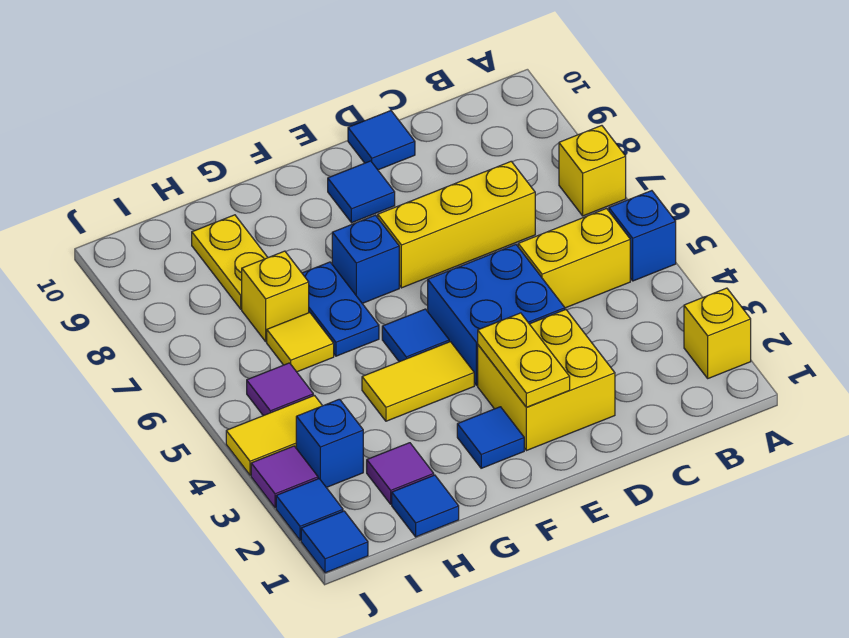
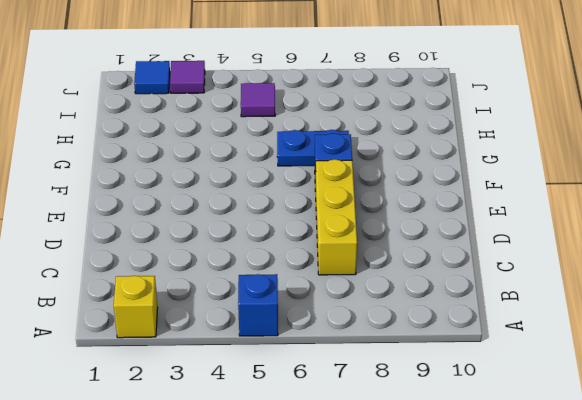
none -> yellow brick A7 level 1
none -> yellow brick B5:C5 level 1
none -> yellow brick D2:E3 level 1

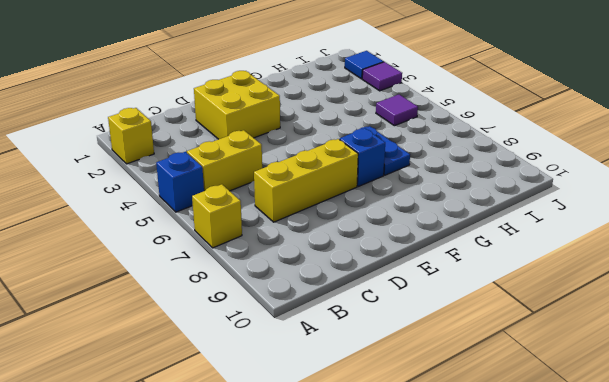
none -> blue brick D4:E5 level 1
none -> blue tile D10 level 1
none -> blue tile E9 level 1

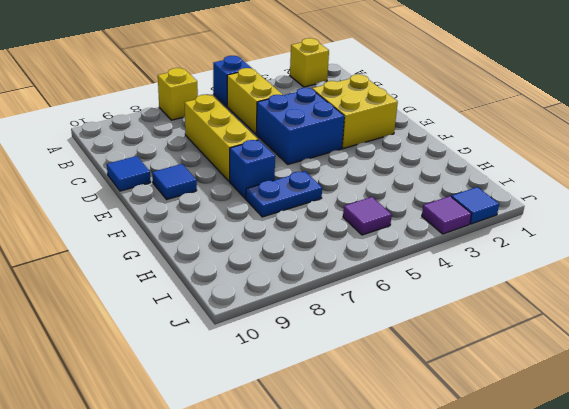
none -> blue tile F2 level 1
none -> yellow tile F4:G4 level 1
none -> blue tile F5 level 1

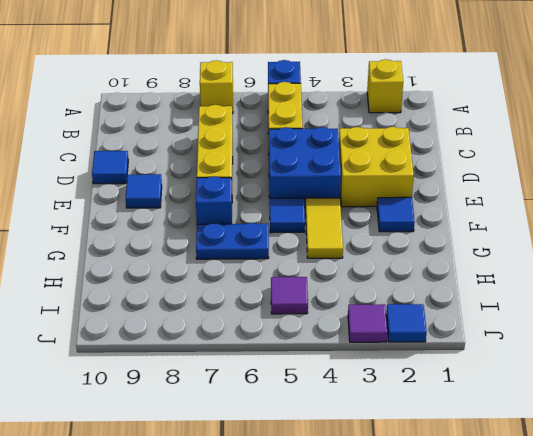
none -> blue tile H1 level 1
none -> purple tile H2 level 1
none -> yellow tile H6 level 1

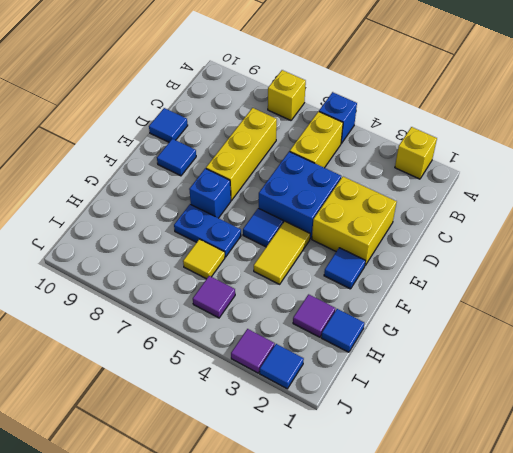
none -> yellow brick H7 level 1
none -> yellow plate H8:H9 level 1
none -> blue brick I3 level 1

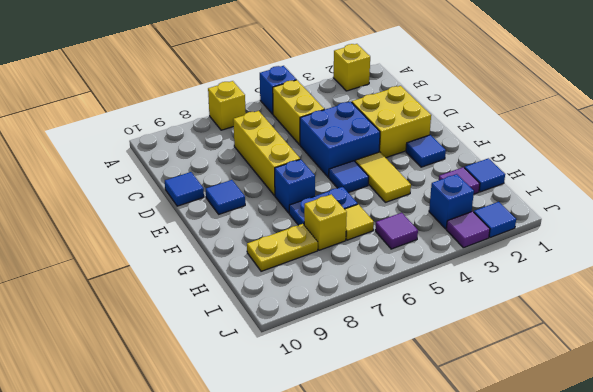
none -> yellow tile I4:J4 level 1
none -> blue tile J1 level 1
none -> yellow plate E2:E3 level 2

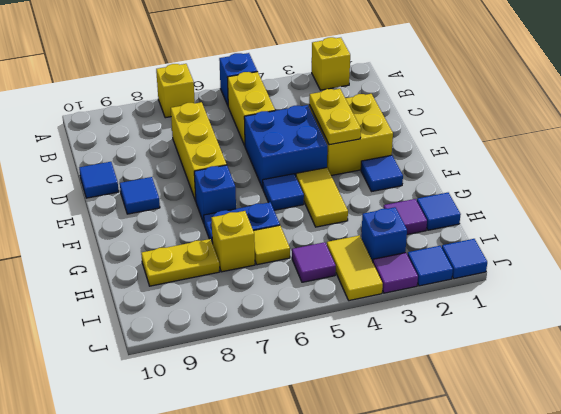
yellow plate D3:E3 level 2 -> yellow plate E2:E3 level 2

